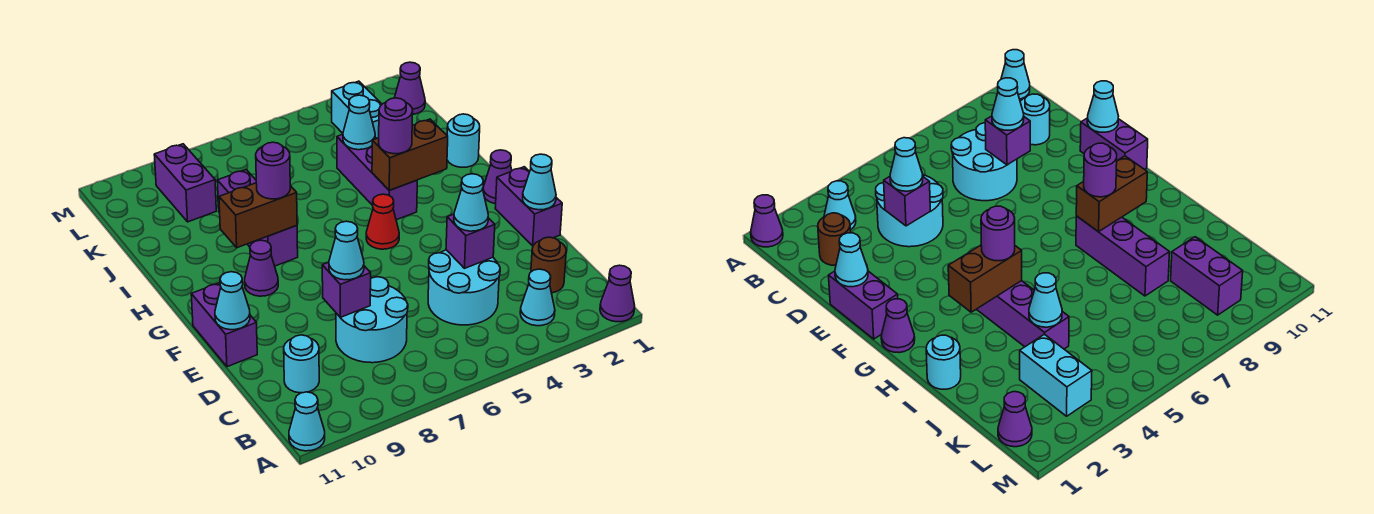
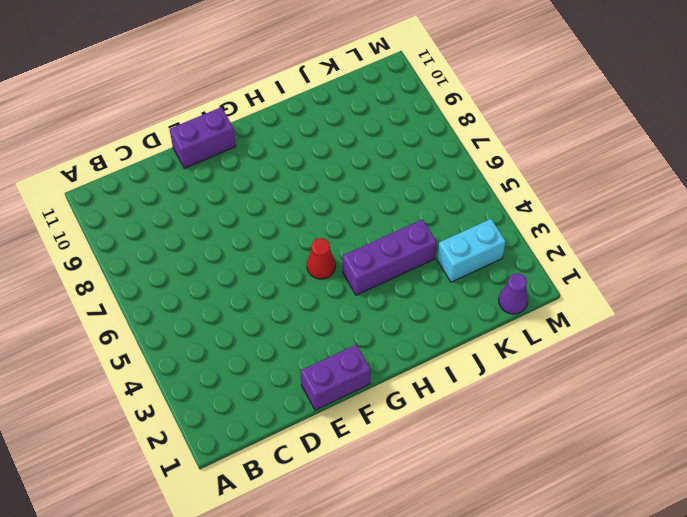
none -> purple cone A1 level 1
none -> cyan cone A11 level 1
none -> cyan cone B3 level 1

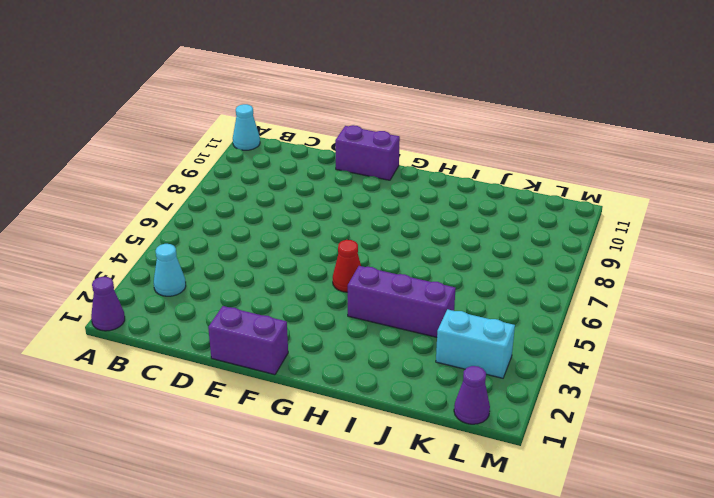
none -> brown round brick C2 level 1
none -> cyan round brick C4:D5 level 1
none -> cyan round brick C7:D8 level 1

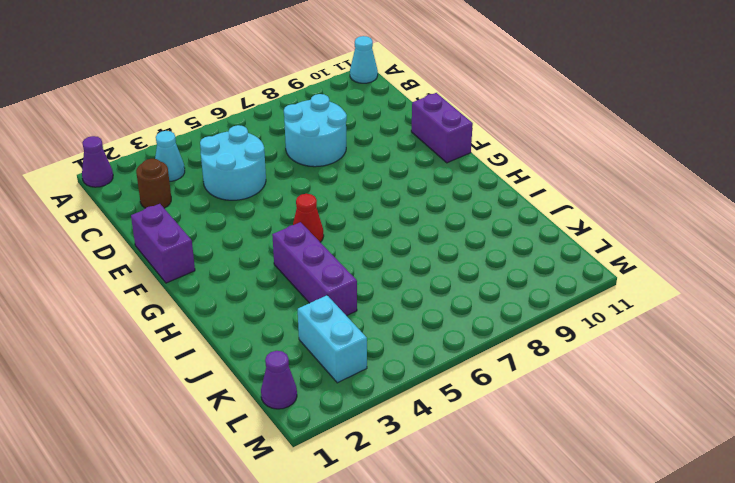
none -> cyan round brick C10 level 1
none -> purple cone G1 level 1
none -> purple cone G9 level 1

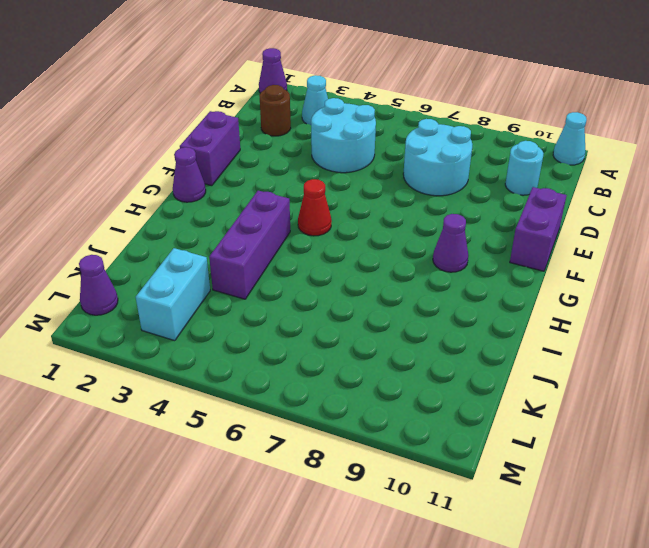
none -> purple brick H8:J8 level 1
none -> cyan round brick I1 level 1
none -> purple brick K9:L9 level 1

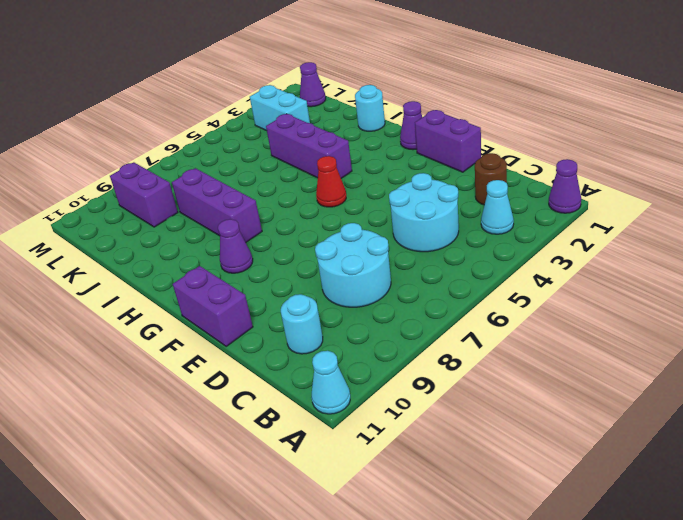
none -> purple brick D4 level 2
none -> purple brick D8 level 2
none -> cyan cone E1 level 2

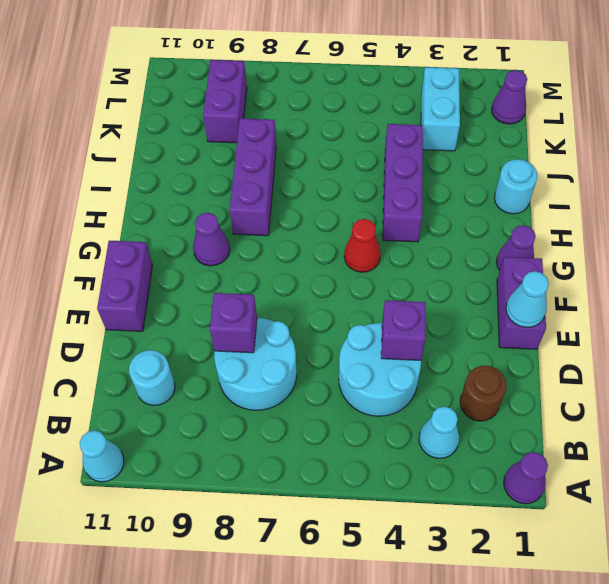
none -> cyan cone E11 level 2
none -> brown brick H3:H4 level 2
none -> brown brick H8:H9 level 2

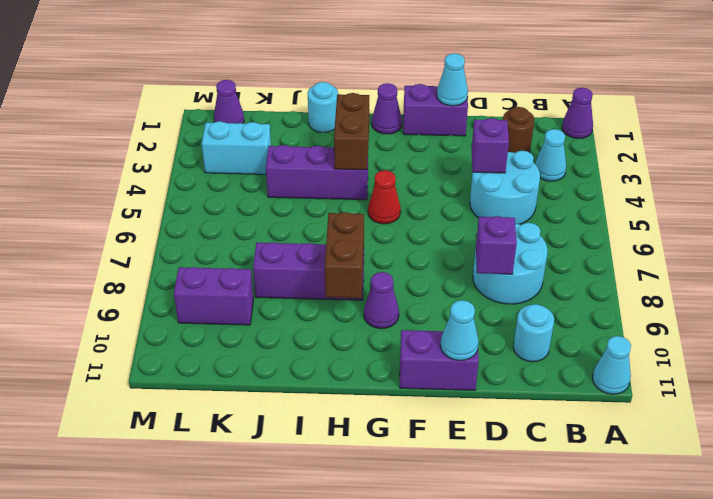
none -> cyan cone J4 level 2
none -> cyan cone D4 level 3
none -> cyan cone D8 level 3

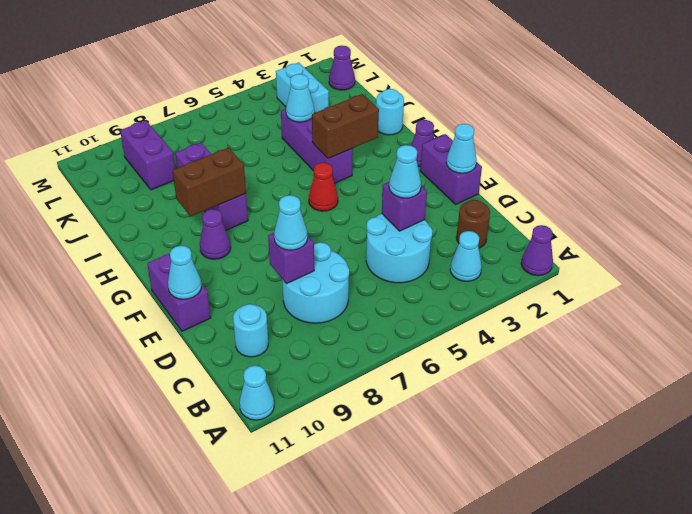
none -> purple round brick H4 level 3
none -> purple round brick H8 level 3

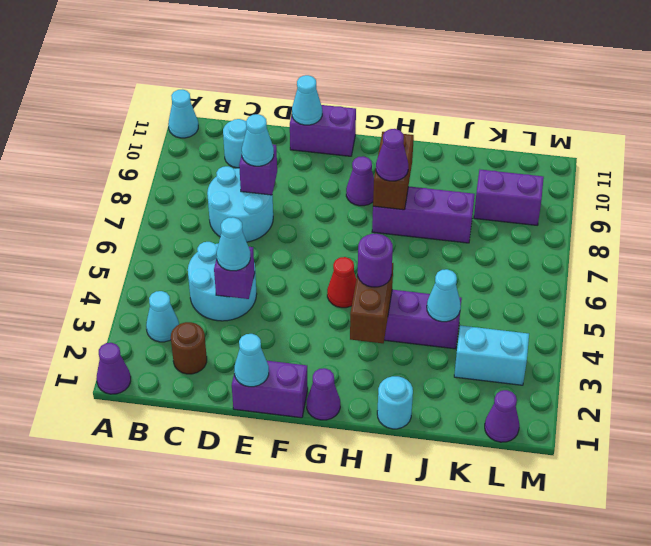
purple cone H8 level 3 -> purple round brick H8 level 3

